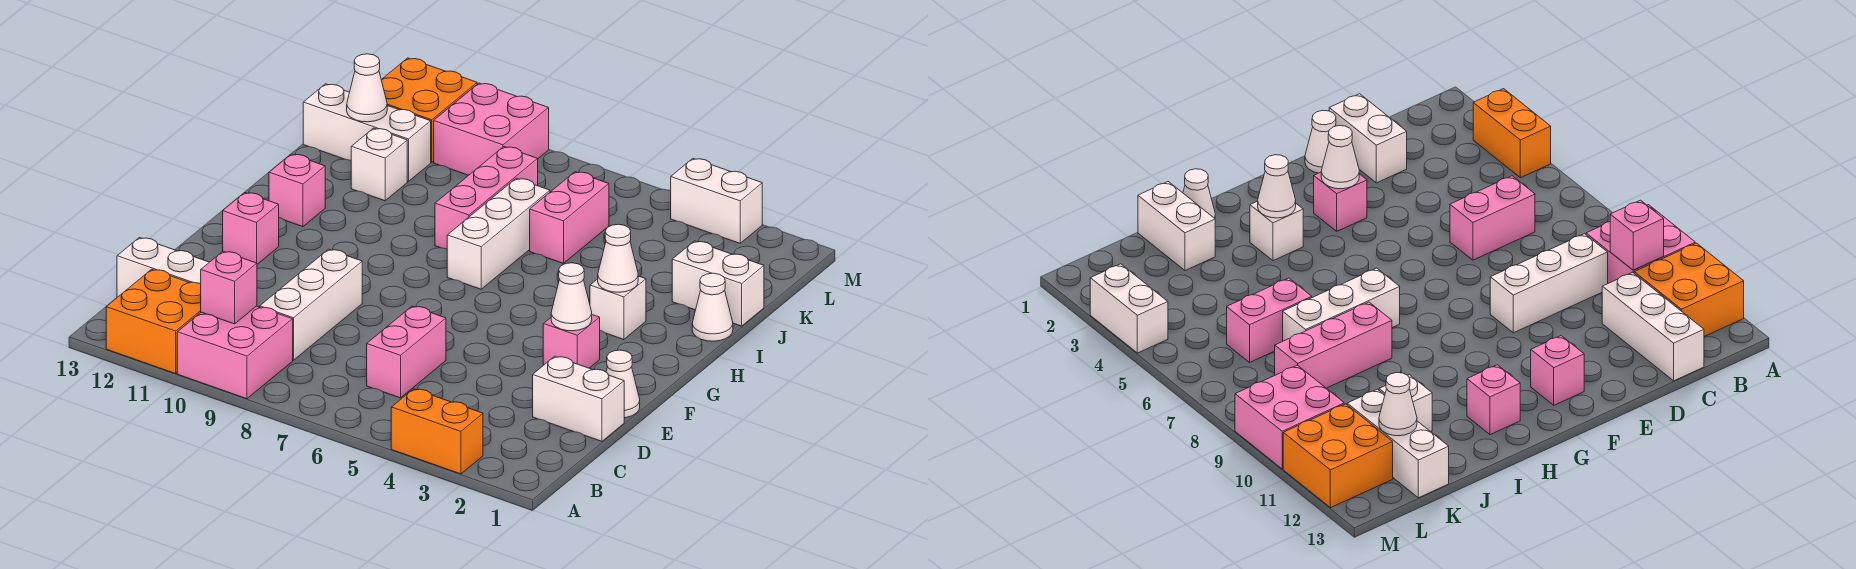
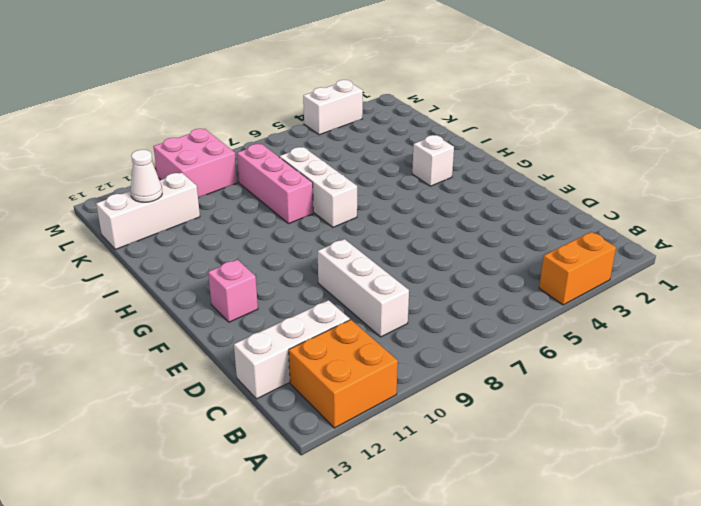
none -> pink brick A9:B10 level 1
none -> pink brick C6:D6 level 1
none -> white brick D1:D2 level 1

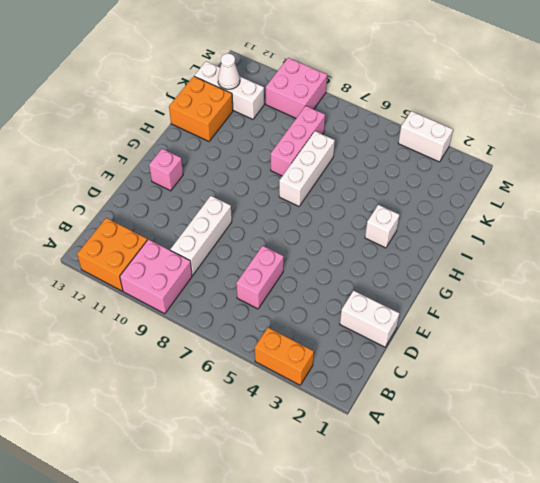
orange brick I12:J13 level 1 -> orange brick L11:M12 level 1
none -> white brick C11:C13 level 1
none -> white cone E1 level 1
none -> pink brick F3 level 1

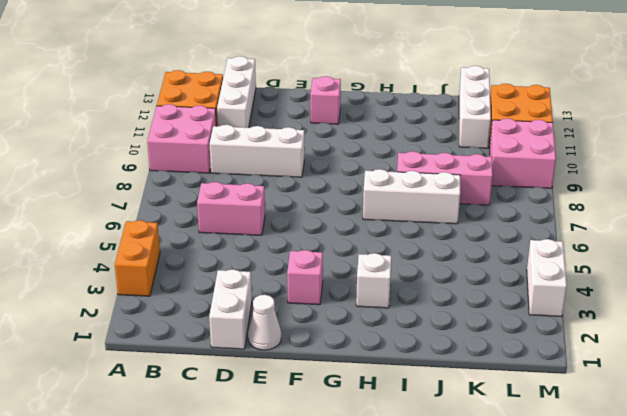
none -> pink brick H12 level 1
none -> white cone I1 level 1
none -> white brick J1:J2 level 1

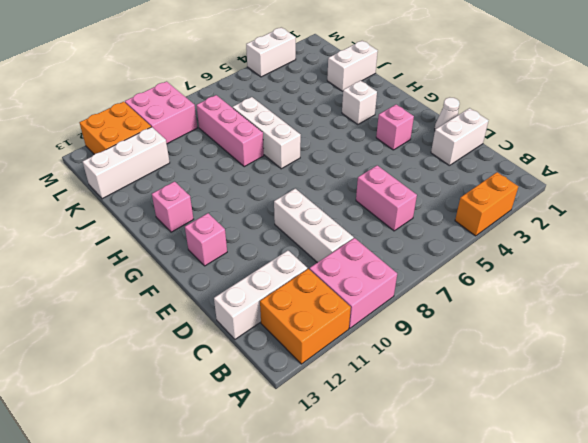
none -> white cone I1 level 1
none -> pink brick J6:K6 level 1
none -> white brick J11 level 1

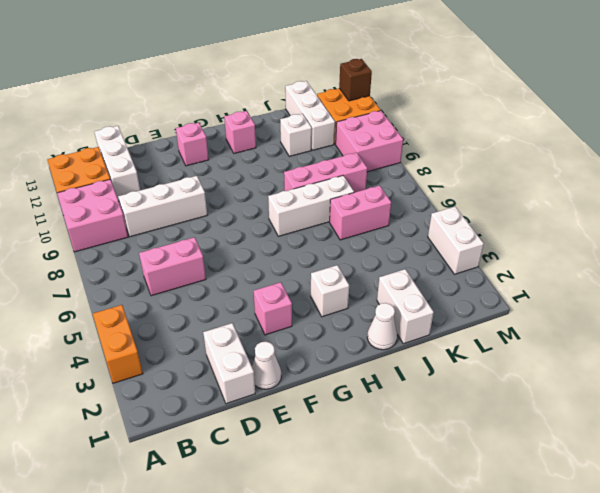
brown brick M12 level 2 -> none
none -> pink brick B10 level 2
none -> white cone F3 level 2
none -> white cone H3 level 2

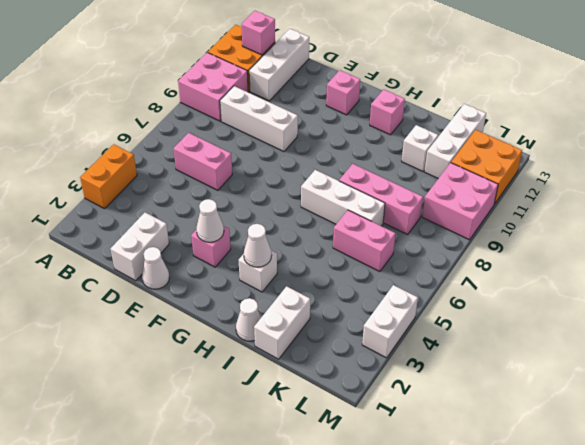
pink brick B12 level 2 -> pink brick B10 level 2
none -> white cone K12 level 2

